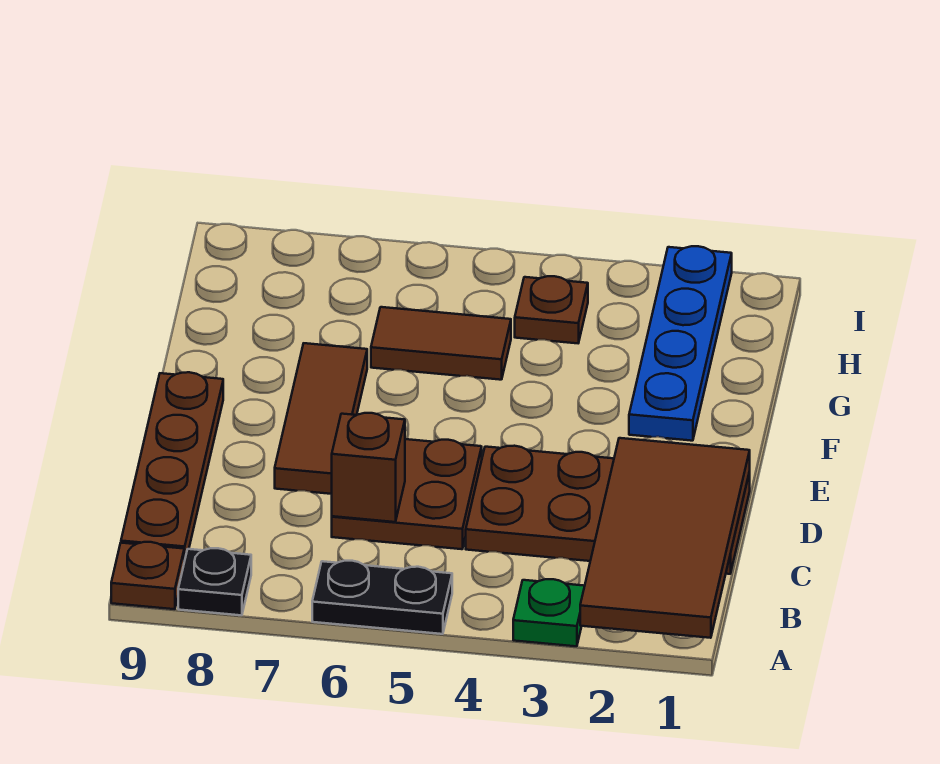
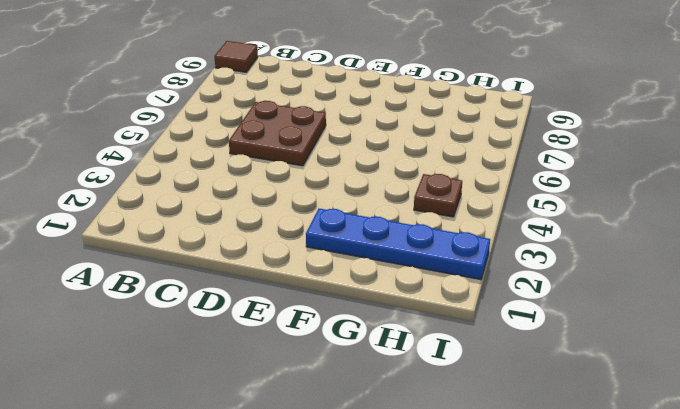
brown tile A9 level 1 -> brown plate A9 level 1
none -> green plate A3 level 1
none -> black plate A5:A6 level 1
none -> black plate A8 level 1

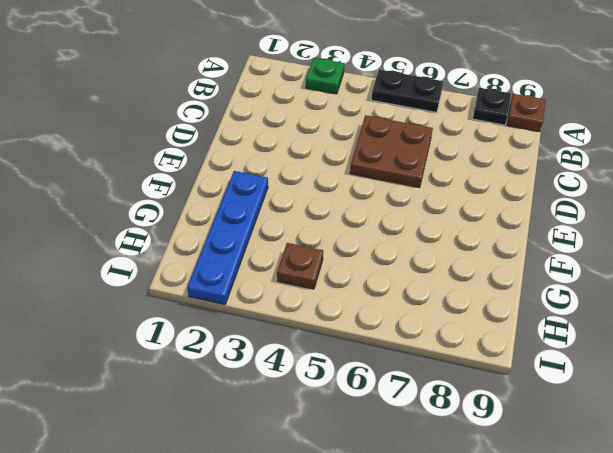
none -> brown plate B9:E9 level 1
none -> brown plate C1:D4 level 1
none -> brown tile D7:F7 level 1

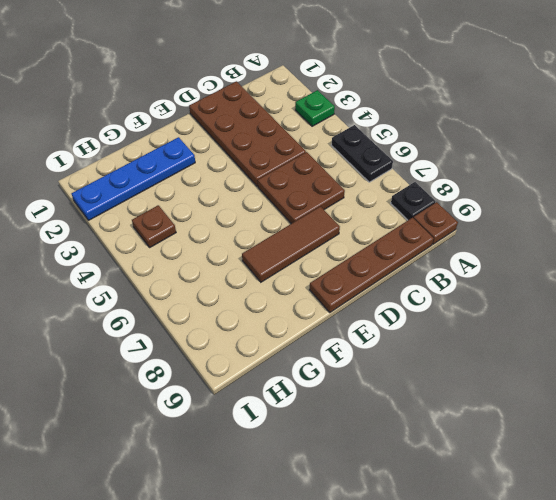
none -> brown tile G5:G6 level 1
none -> brown tile A1:D2 level 2
none -> brown brick C6 level 2

